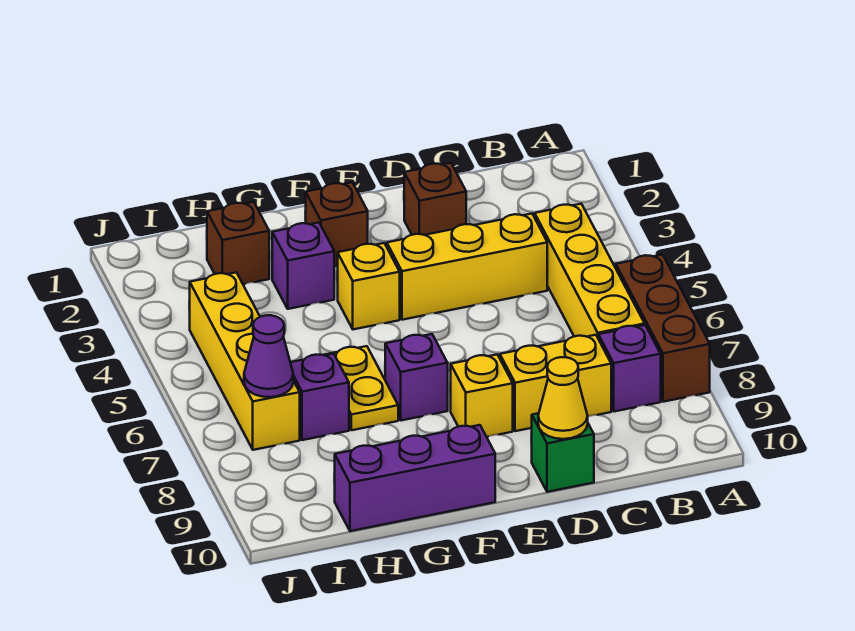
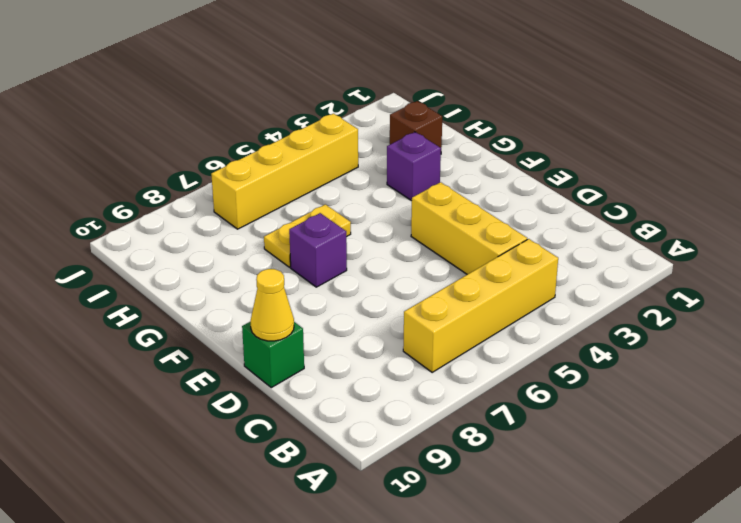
none -> brown brick A6:A8 level 1
none -> purple brick B8 level 1
none -> yellow brick C8:D8 level 1

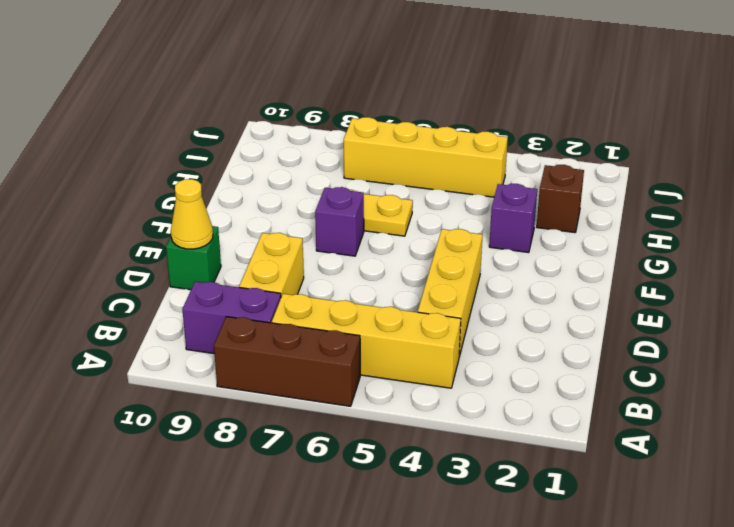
purple brick B8:B9 level 1 -> purple brick B8 level 1
none -> brown brick D2 level 1
none -> yellow brick E8 level 1
none -> brown brick F2 level 1

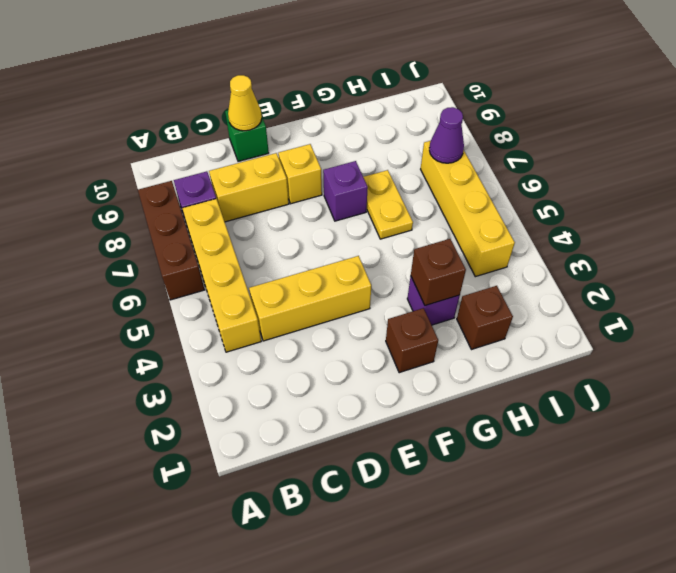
brown brick G3 level 2 -> brown brick D2 level 1
none -> yellow brick F4 level 1
none -> purple brick F10:H10 level 1
none -> purple brick H7 level 1

